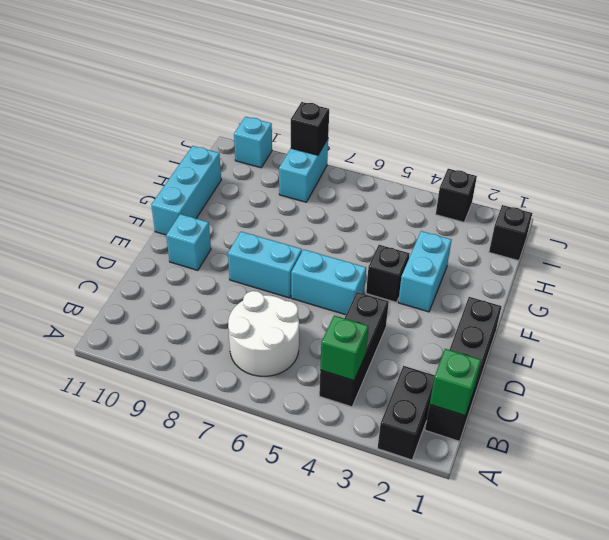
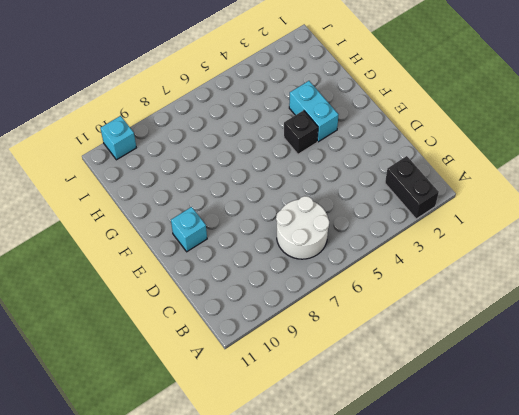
none -> black brick B1:E1 level 1
none -> black brick B4:D4 level 1
none -> cyan brick E5:E6 level 1

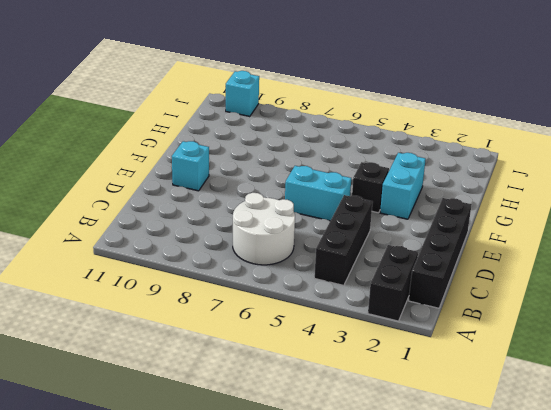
none -> cyan brick E7:E8 level 1
none -> cyan brick F11:H11 level 1
none -> black brick I1 level 1

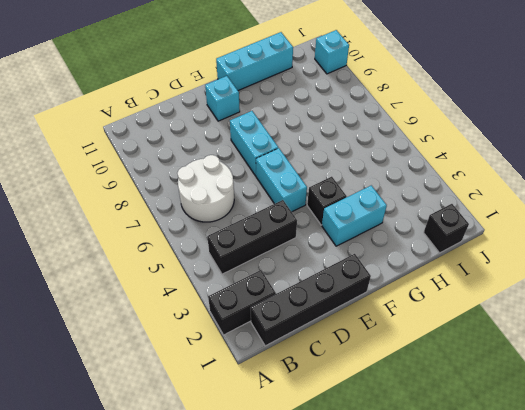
none -> cyan brick I8:J8 level 1
none -> black brick J3 level 1
none -> green brick B1 level 2

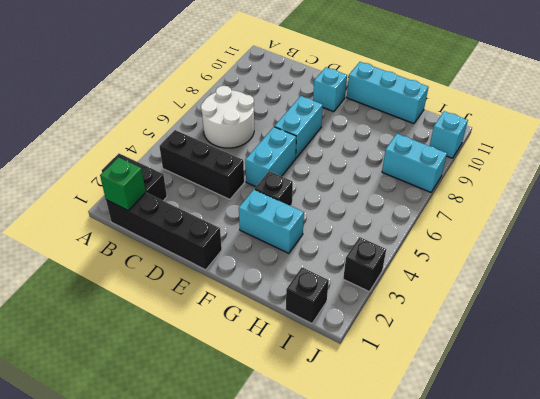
none -> green brick B4 level 2
none -> black brick J8 level 2

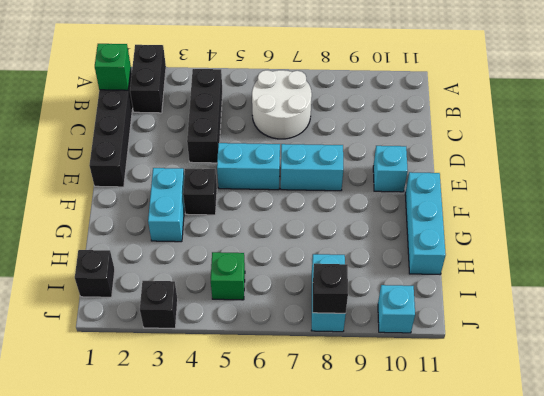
green brick I5 level 1 -> green brick B4 level 2

